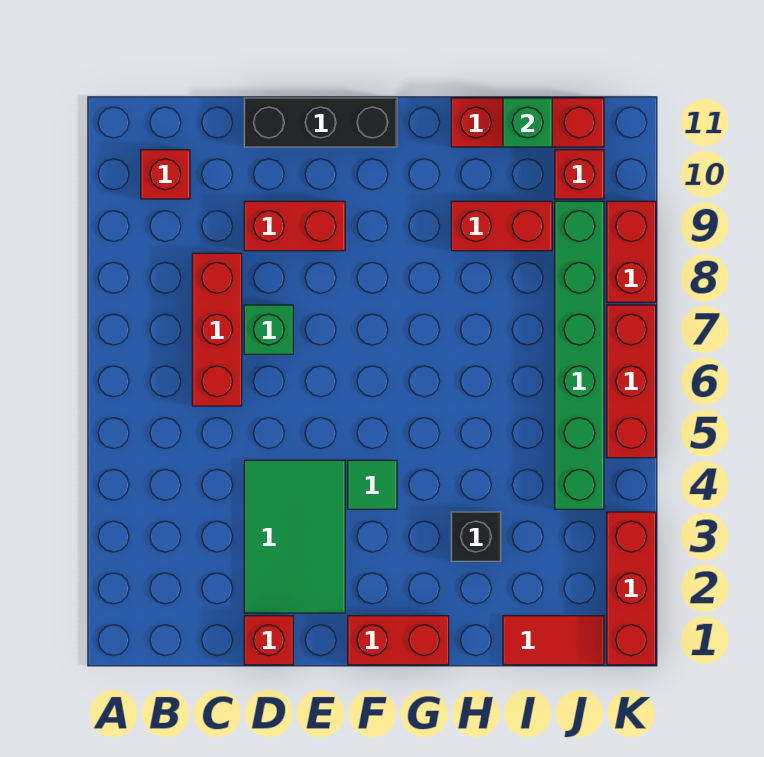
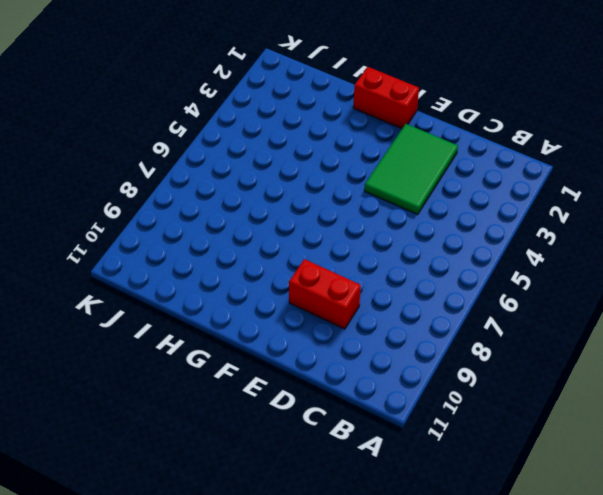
none -> red brick B10 level 1
none -> red brick C6:C8 level 1
none -> red brick D1 level 1

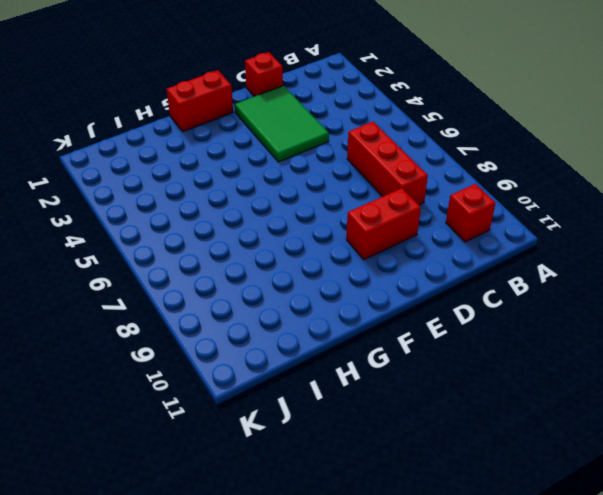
none -> green brick D7 level 1
none -> black brick D11:F11 level 1
none -> green tile F4 level 1

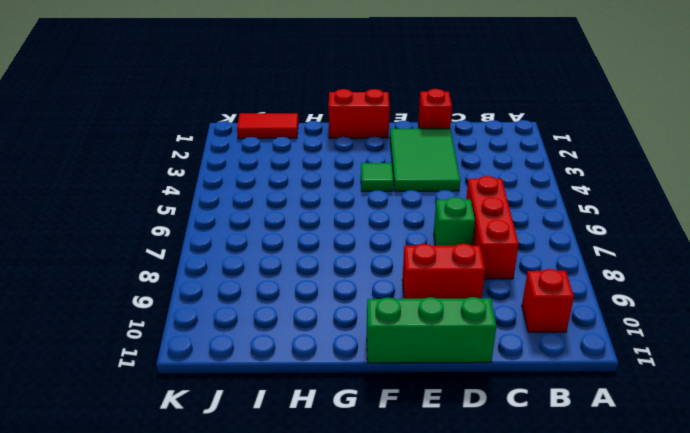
green brick D11:F11 level 1 -> black brick D11:F11 level 1
none -> black brick H3 level 1
none -> red brick H9:I9 level 1
none -> red brick H11:J11 level 1

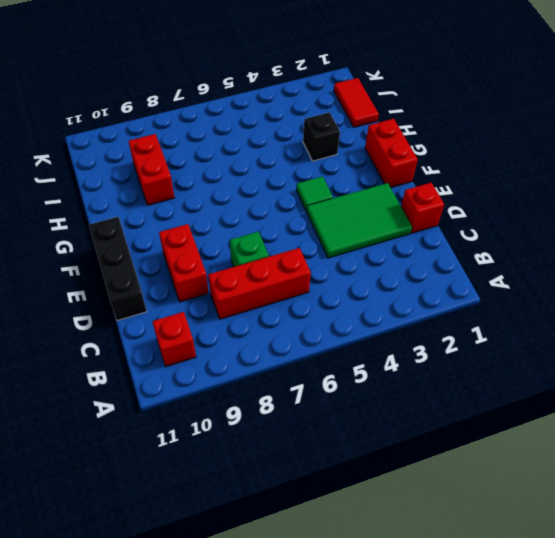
none -> red brick H11:J11 level 1
none -> green brick J4:J9 level 1
none -> red brick J10 level 1

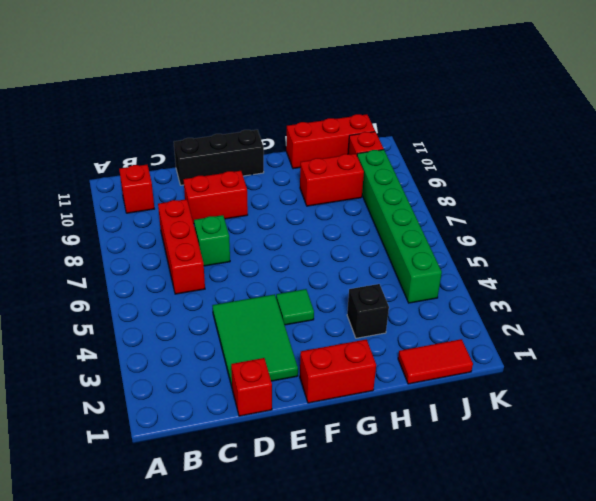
none -> red brick K1:K3 level 1
none -> red brick K5:K7 level 1
none -> red brick K8:K9 level 1

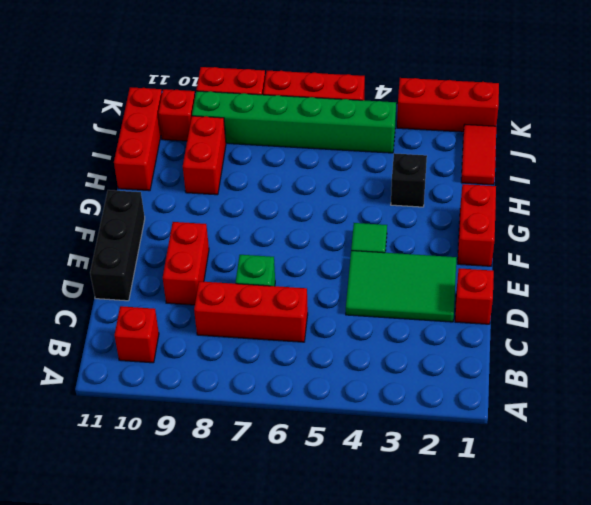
none -> green brick I11 level 2

